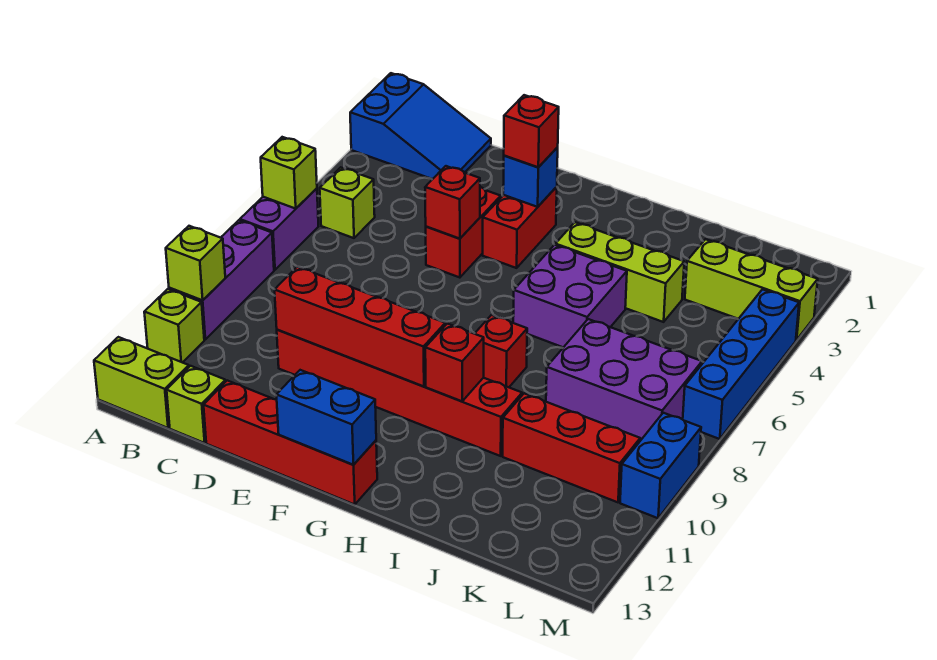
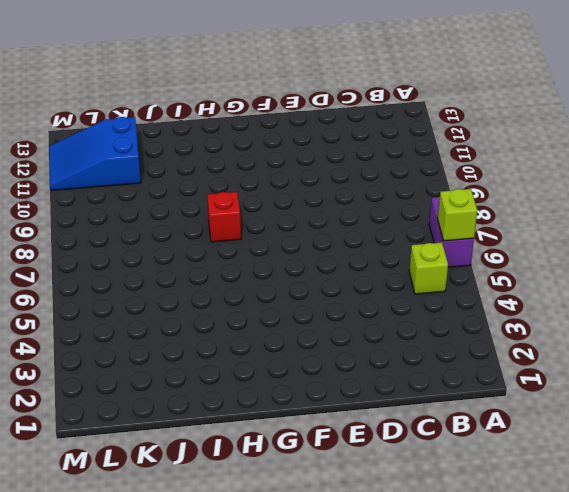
blue slope K11:M12 level 1 top K -> blue slope A1:C2 level 1 top A
none -> purple brick A8:A10 level 1
none -> lime brick A11 level 1
none -> lime brick A13:B13 level 1

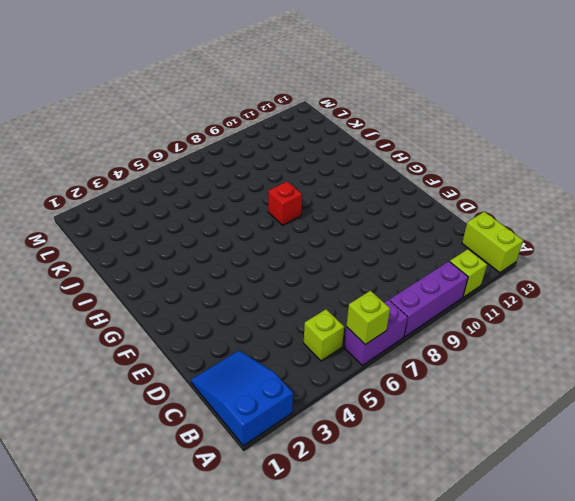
none -> lime brick C13 level 1
none -> red brick D10:I10 level 1
none -> red brick D13:G13 level 1

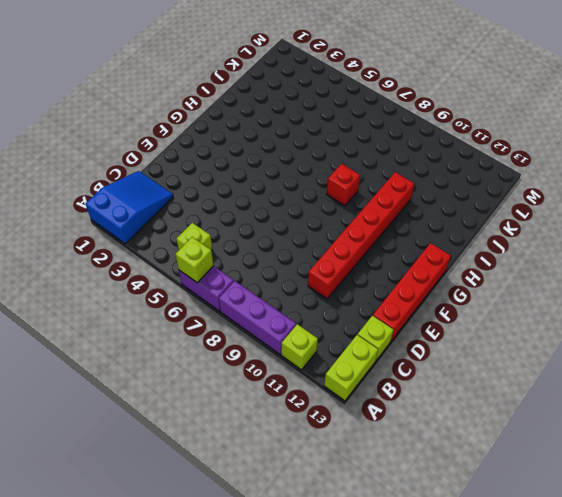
none -> red brick E4:E5 level 1
none -> red brick F3:F4 level 1
none -> lime brick H4:J4 level 1

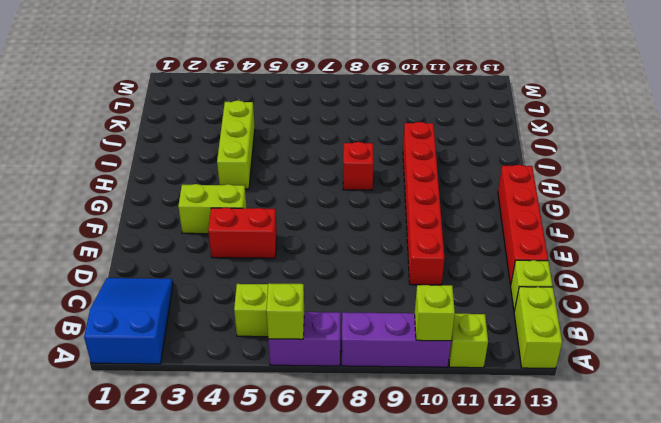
lime brick F3:F4 level 1 -> red brick F3:F4 level 1
none -> purple brick H5:I6 level 1
none -> purple brick J7:L8 level 1
none -> red brick J10:L10 level 1

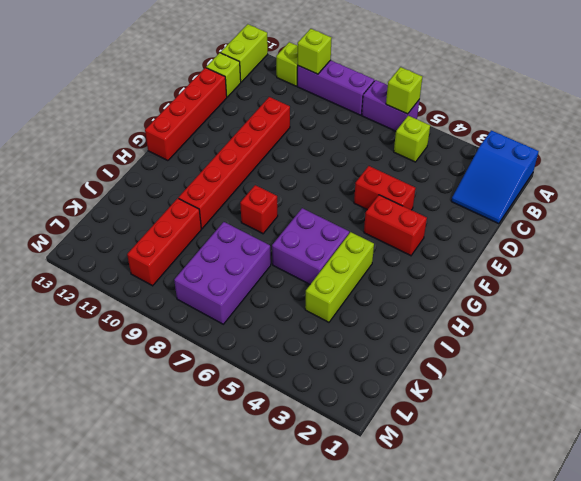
none -> lime brick K3:M3 level 1
none -> blue brick M4:M7 level 1
none -> blue brick M9:M10 level 1

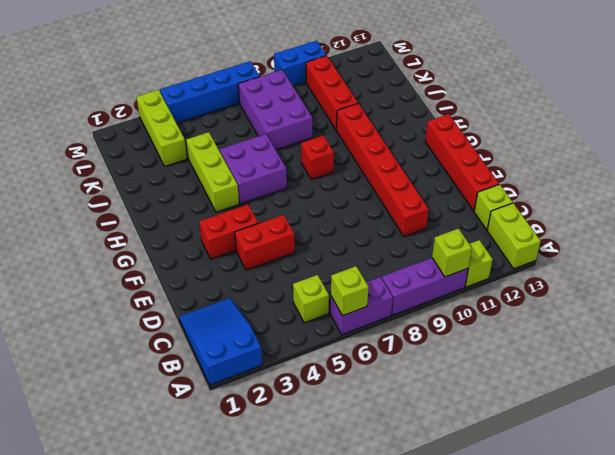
none -> red brick D10:G10 level 2
none -> red brick E5 level 2
none -> blue brick F3 level 2

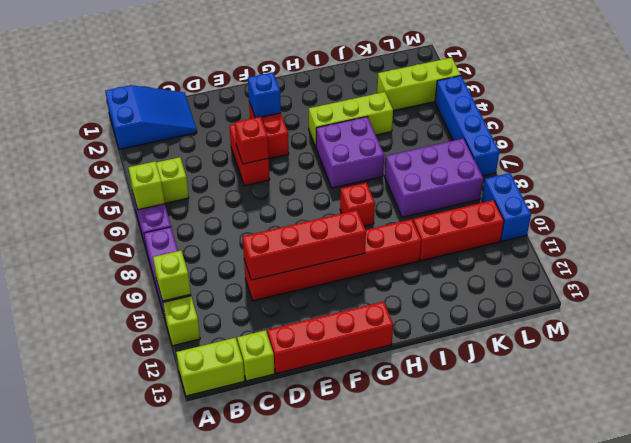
none -> blue brick F13:G13 level 2
none -> red brick H10 level 2
none -> red brick F3 level 3

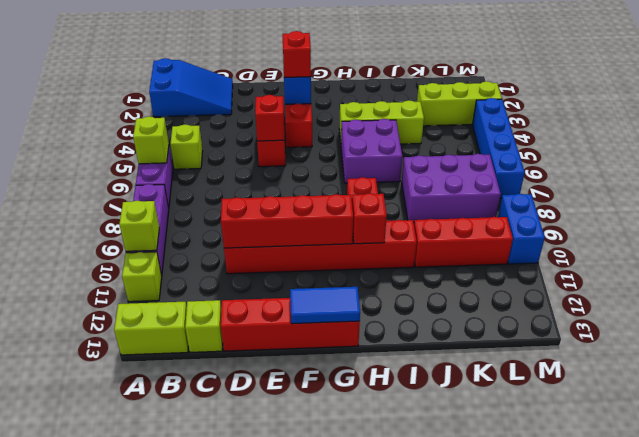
blue tile F13:G13 level 2 -> blue brick F13:G13 level 2

